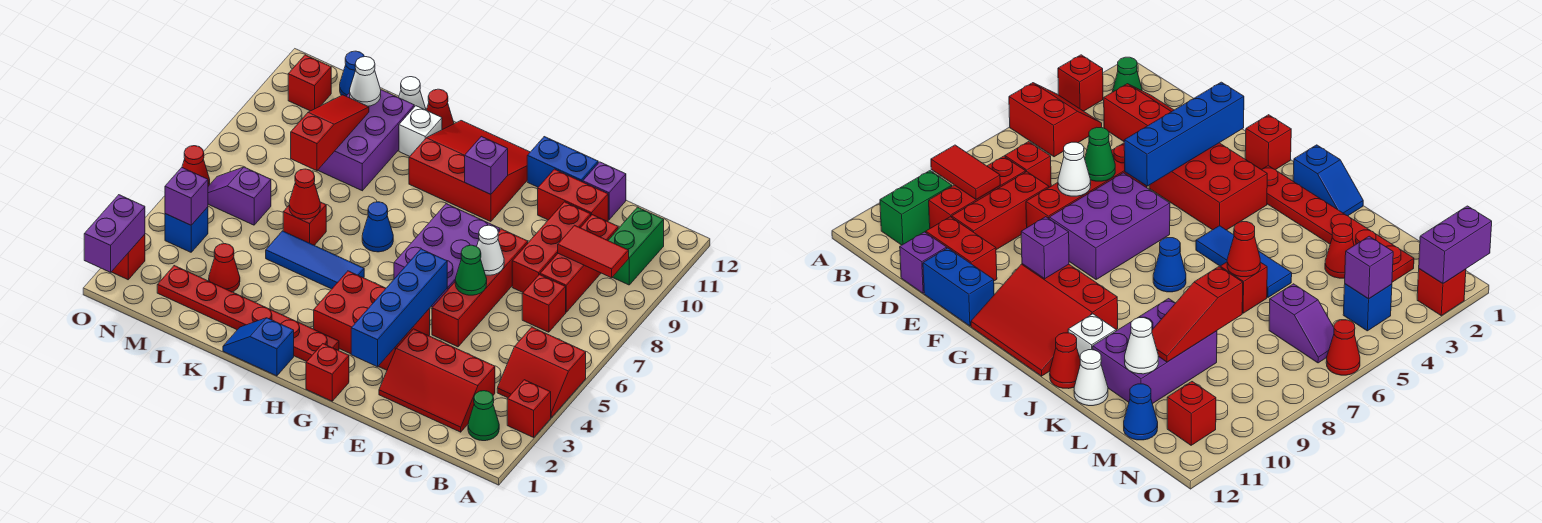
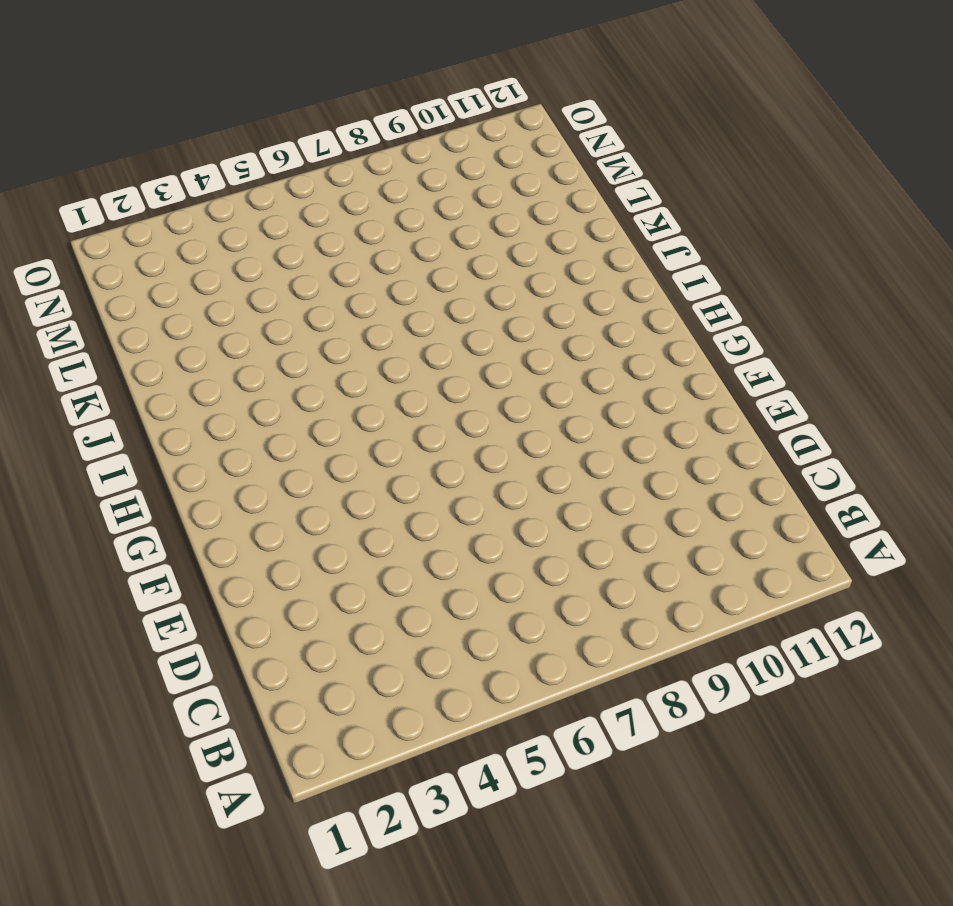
none -> red brick A3 level 1
none -> red slope A4:B5 level 1 top 5
none -> green cone B2 level 1
none -> green brick B10:B11 level 1

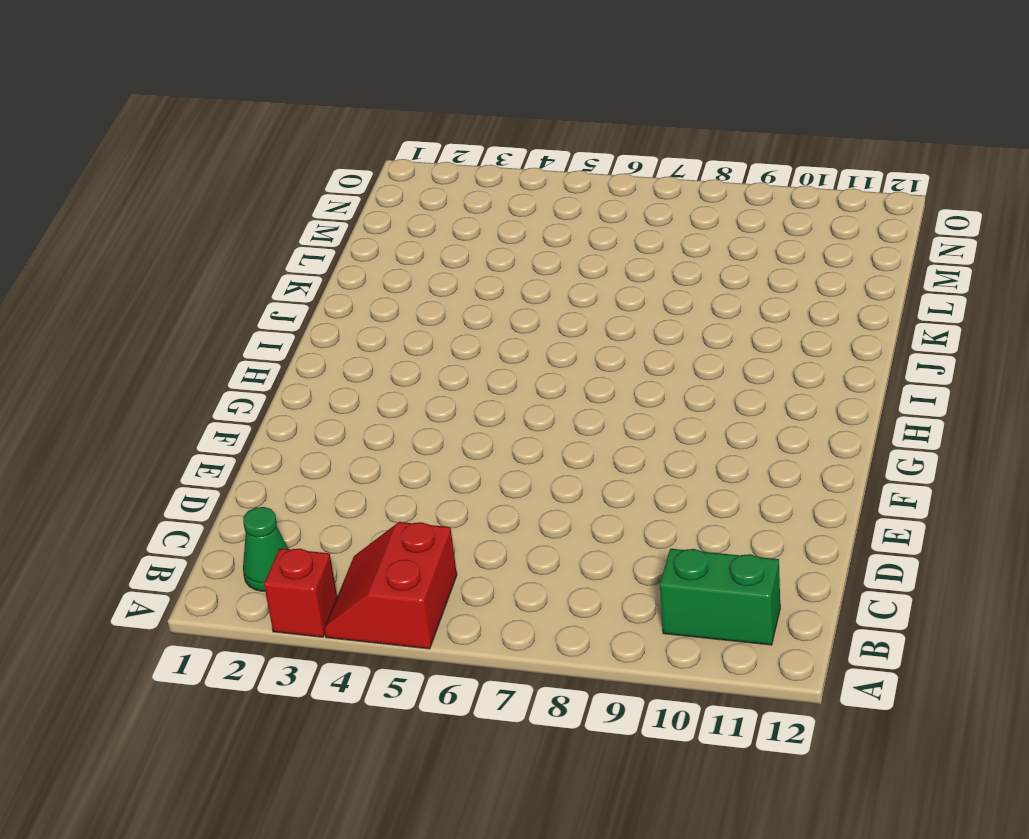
none -> red slope C2:E3 level 1 top 3
none -> red brick C7 level 1
none -> red brick C8:C10 level 1
none -> red brick D8:D10 level 1

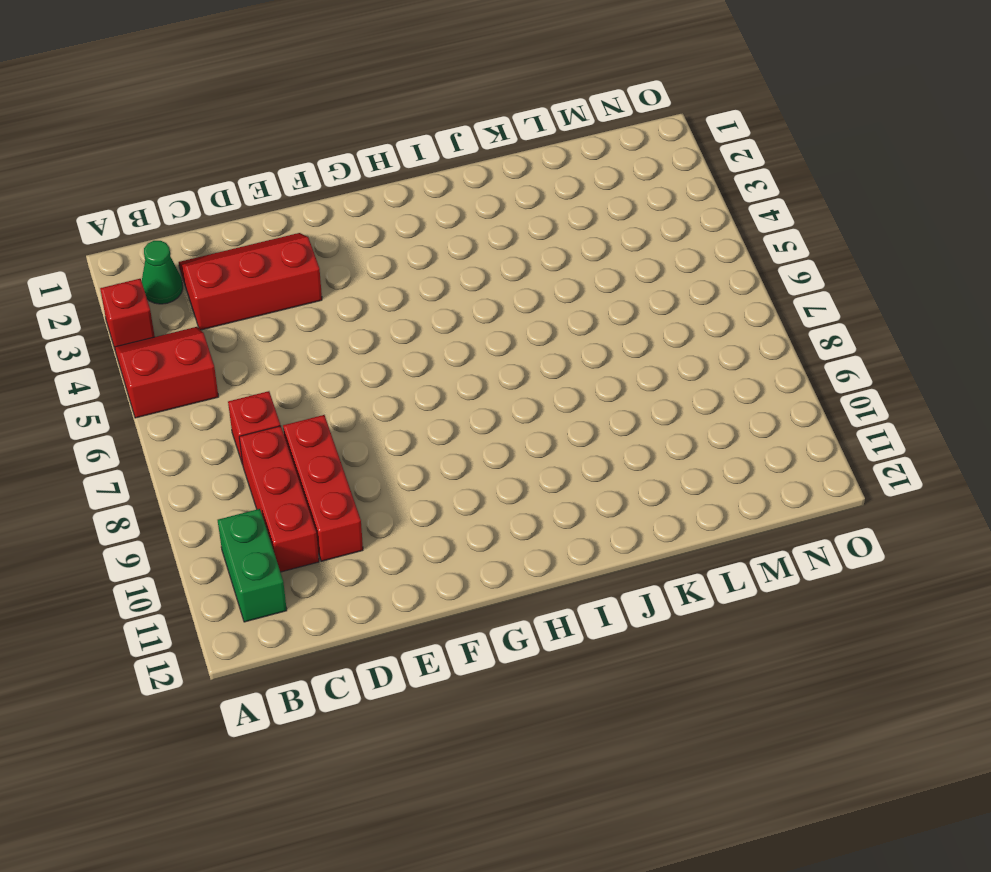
none -> red brick D11:E11 level 1
none -> purple brick D12 level 1
none -> red brick E5:E8 level 1
none -> blue brick E12:F12 level 1

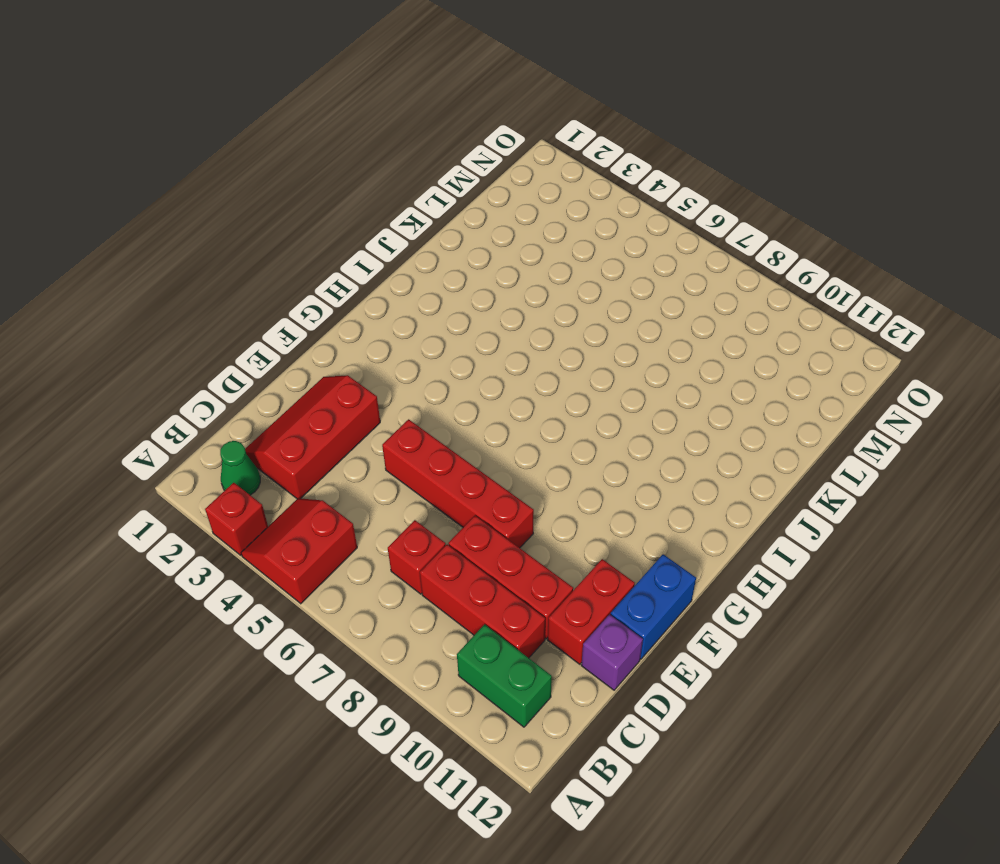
none -> red brick F3:H4 level 1
none -> purple brick F6:G8 level 1
none -> red brick G1 level 1
none -> red slope G10:I12 level 1 top 10

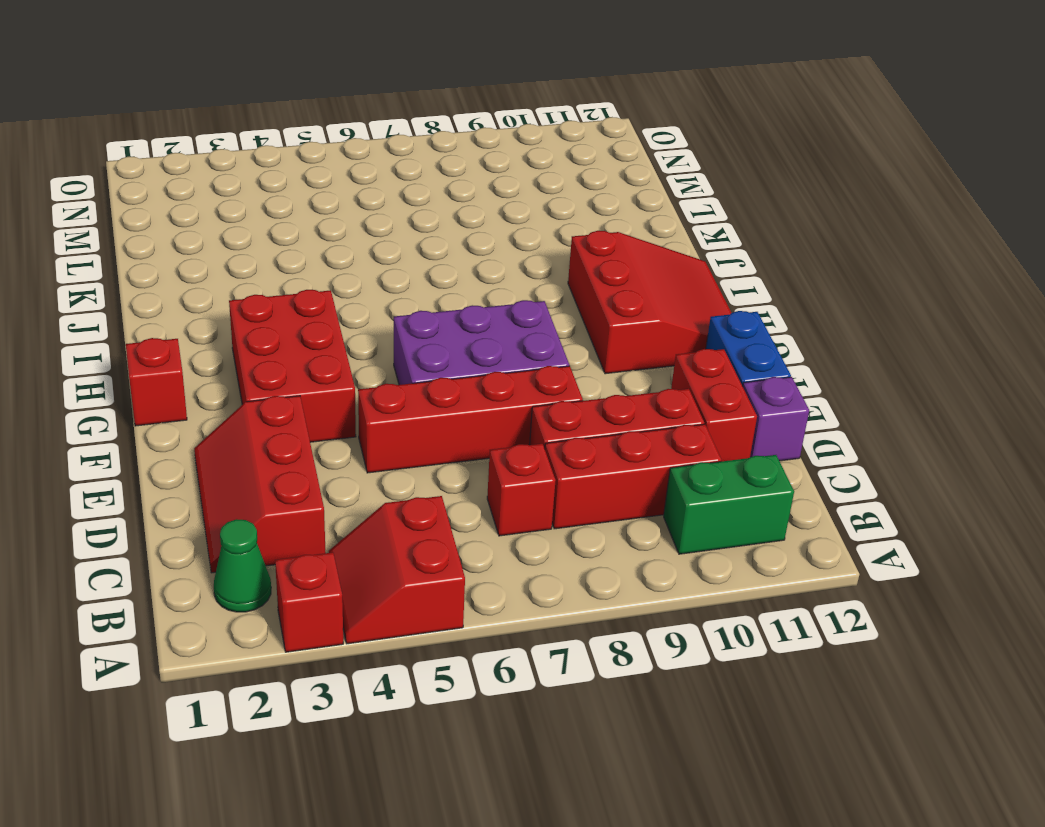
none -> red plate H2:M2 level 1
none -> blue slope I1:J1 level 1 top I
none -> blue tile I5:K5 level 1
none -> blue cone I7 level 1

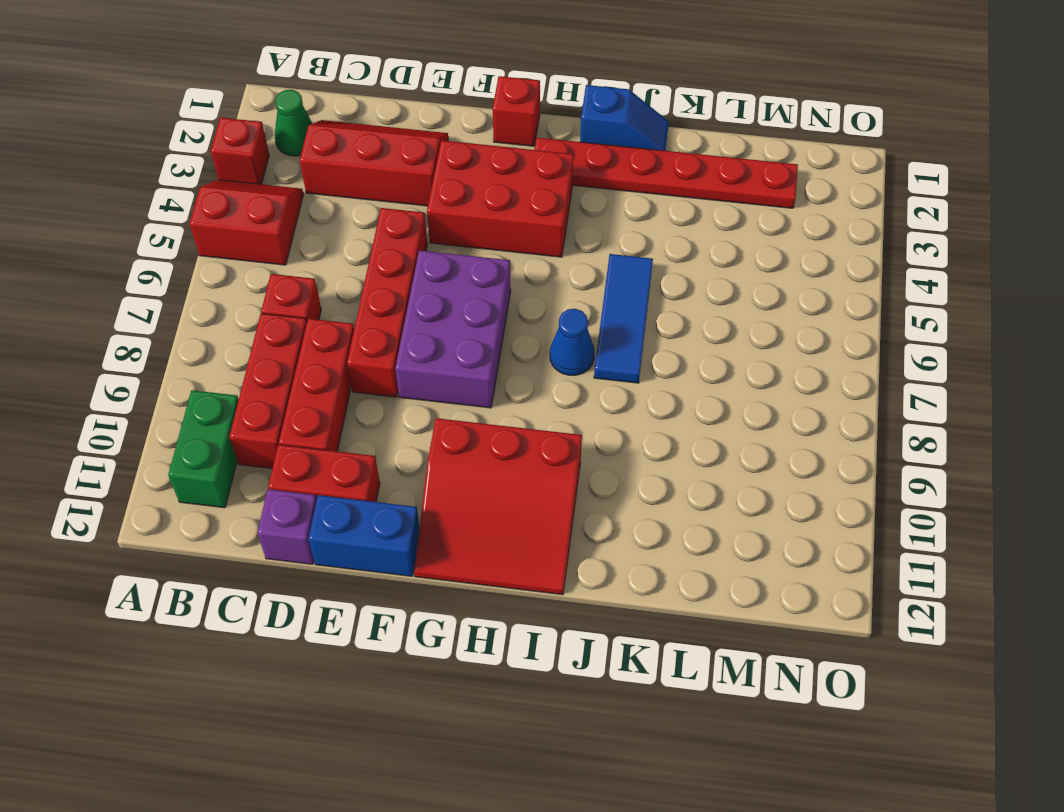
blue tile J5:J7 level 1 -> blue tile I5:K5 level 1
none -> white brick J11 level 1
none -> red cone J12 level 1
none -> red brick K6 level 1
none -> purple brick K9:L11 level 1

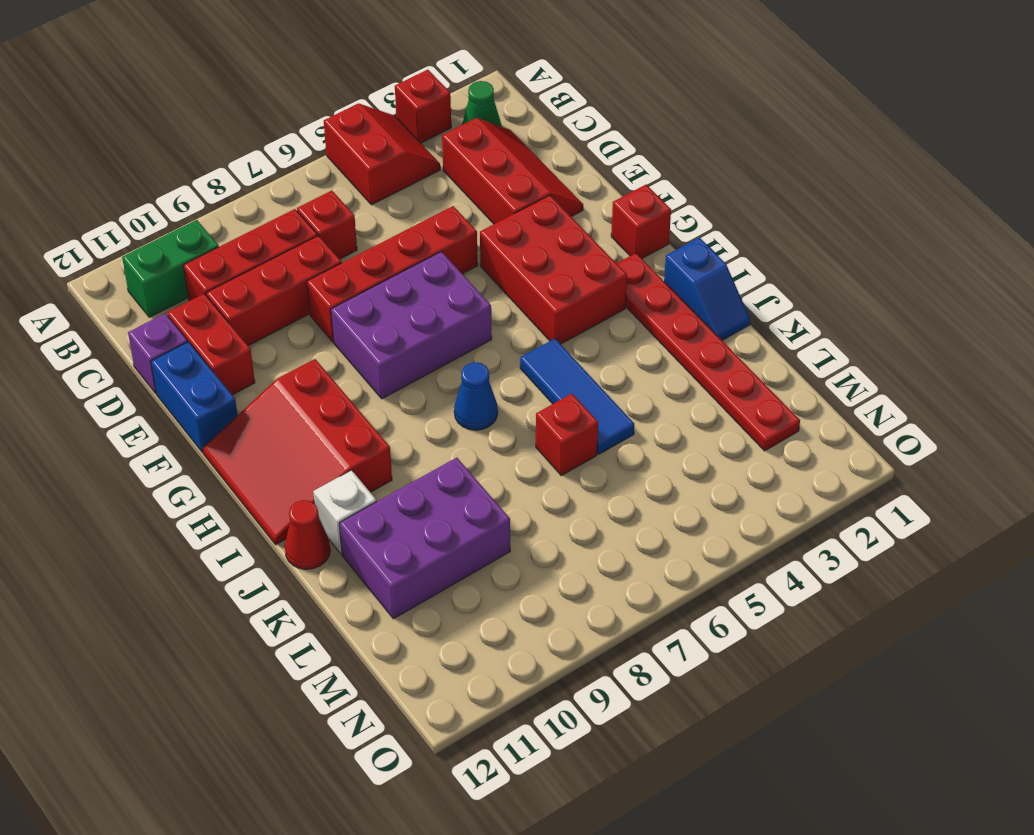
none -> white cone K12 level 1
none -> red cone L3 level 1
none -> purple slope M6:N6 level 1 top M
none -> blue cone M12 level 1

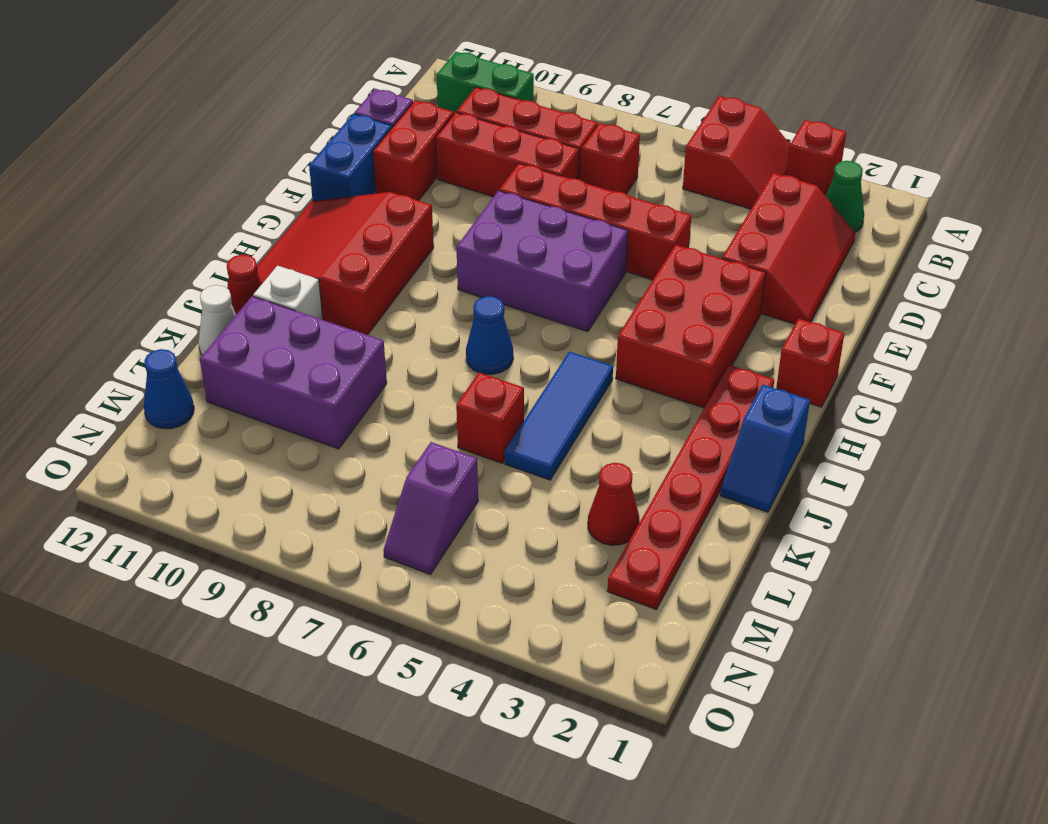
none -> blue brick N4 level 1
none -> red brick N11 level 1
none -> red brick O2 level 1
none -> red cone O6 level 1

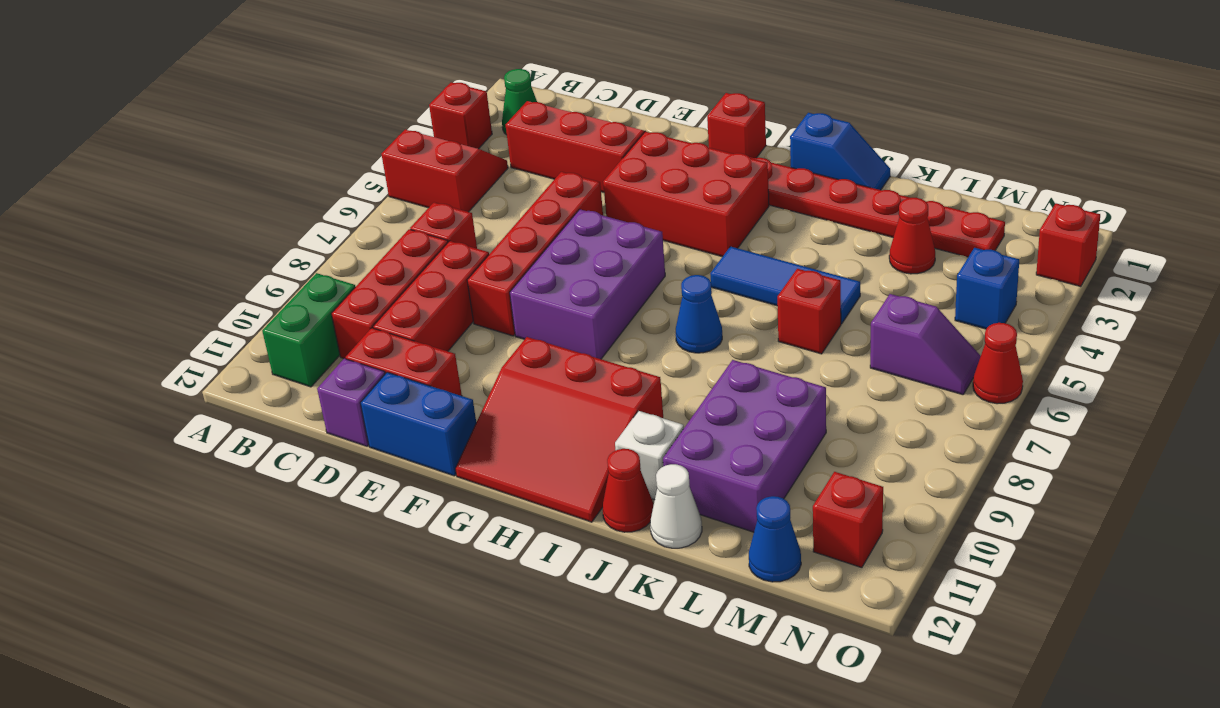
none -> red tile B9:C9 level 2
none -> green cone E6 level 2
none -> white cone E7 level 2
none -> blue brick F2:F5 level 2

